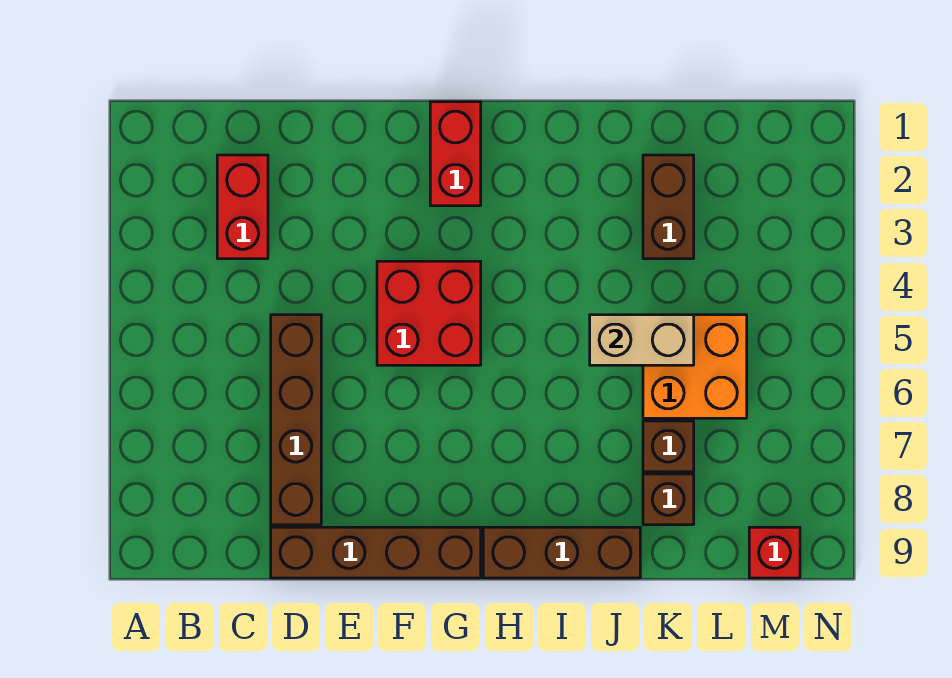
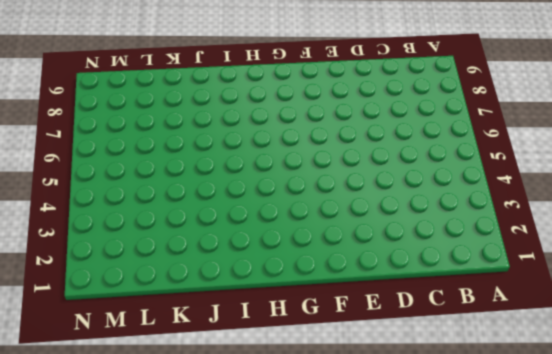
none -> red brick C2:C3 level 1
none -> brown brick D5:D8 level 1
none -> brown brick D9:G9 level 1

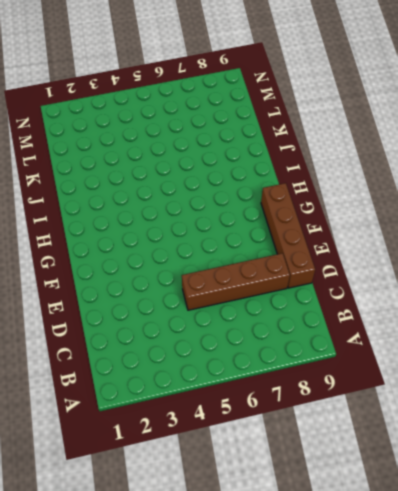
none -> red brick C2:C3 level 1
none -> red brick F4:G5 level 1
none -> red brick G1:G2 level 1

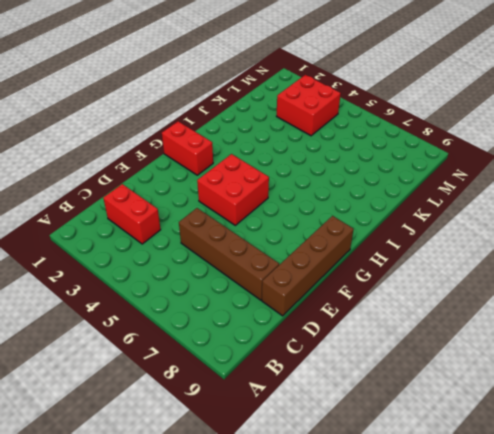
red brick L3:M4 level 1 -> none
none -> brown brick H9:J9 level 1
none -> brown brick K2:K3 level 1
none -> orange brick K5:L6 level 1

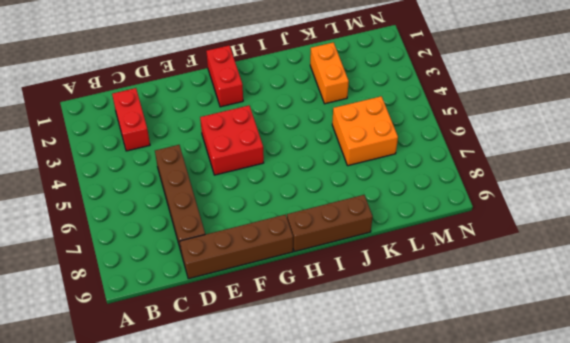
orange brick K2:K3 level 1 -> brown brick K2:K3 level 1
none -> brown brick K7 level 1
none -> brown brick K8 level 1
none -> red brick M9 level 1

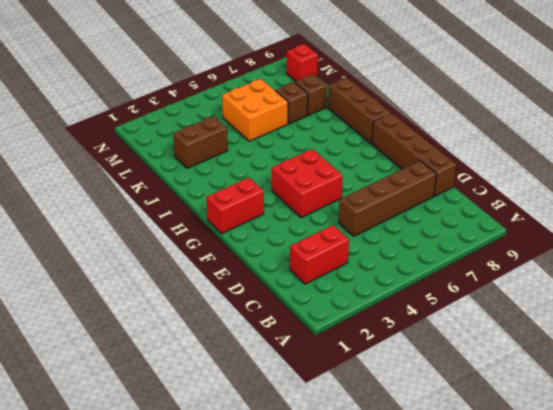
none -> tan brick J5:K5 level 2

